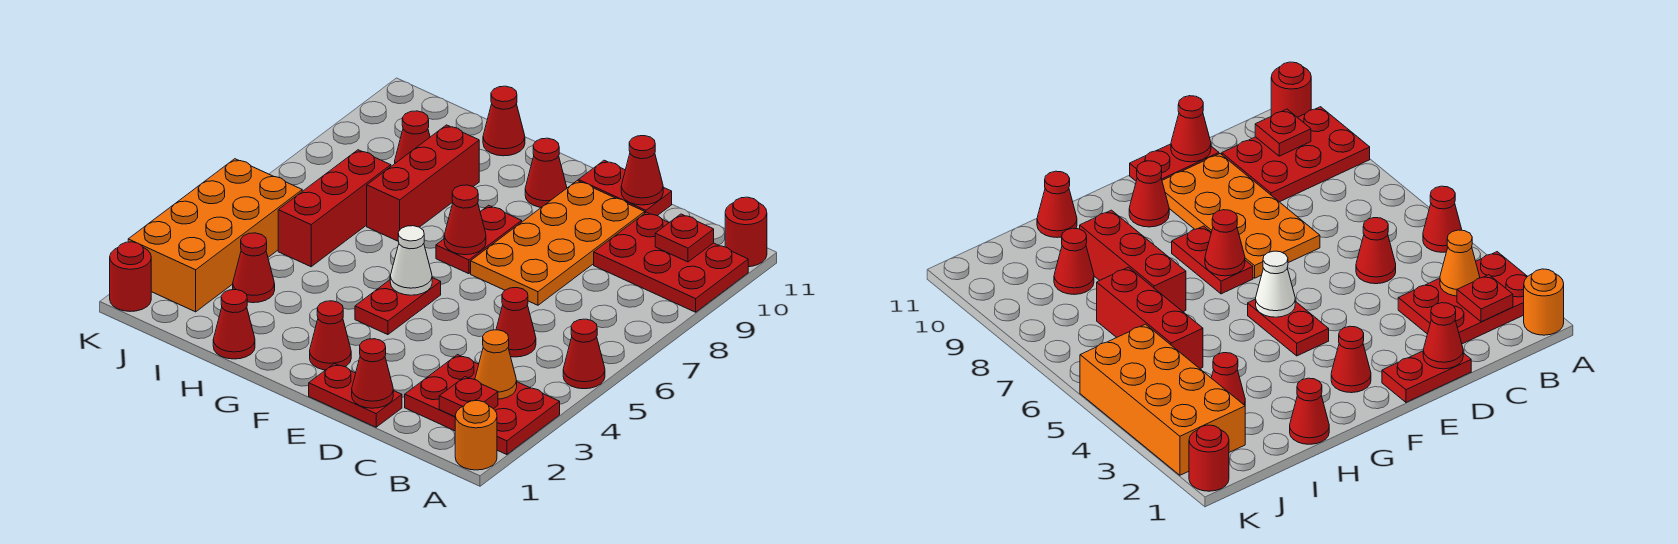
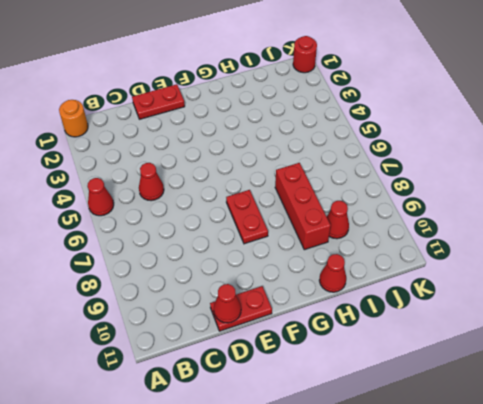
none -> red plate A2:C3 level 1
none -> red plate A9:C10 level 1
none -> red round brick A11 level 1

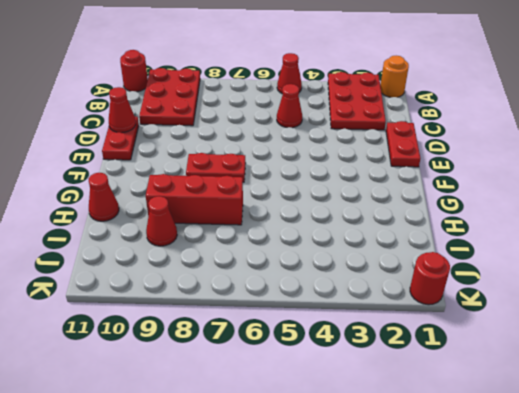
none -> orange plate D7:E10 level 1
none -> red cone F2 level 1
none -> red plate F4:F5 level 1

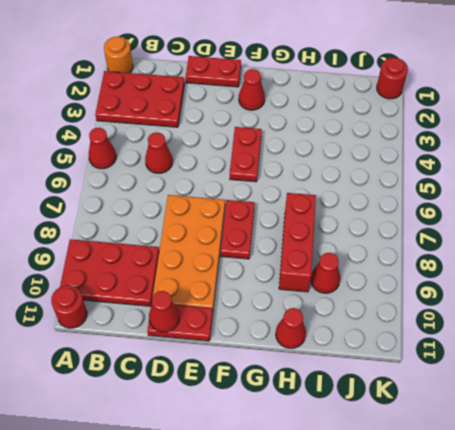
none -> red cone F10 level 1
none -> red cone H1 level 1
none -> red cone I3 level 1

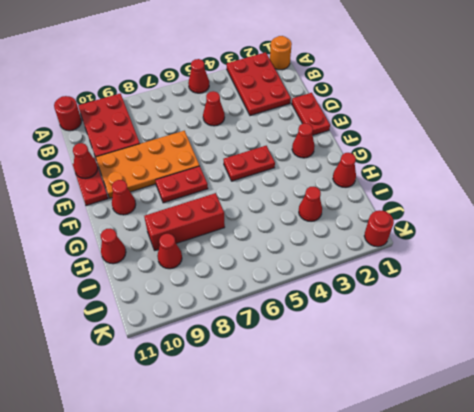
none -> red brick I5:I7 level 1
none -> orange brick J2:K5 level 1
none -> red plate B2 level 2

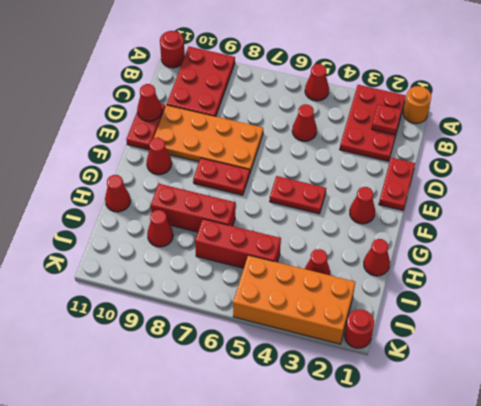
none -> orange cone B3 level 2
none -> red plate B10 level 2
none -> red cone D1 level 2

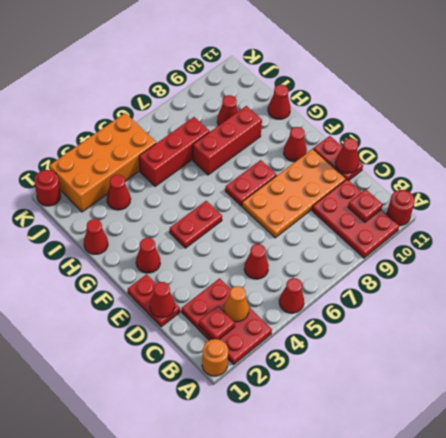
none -> white cone F5 level 2
none -> red cone F7 level 2

